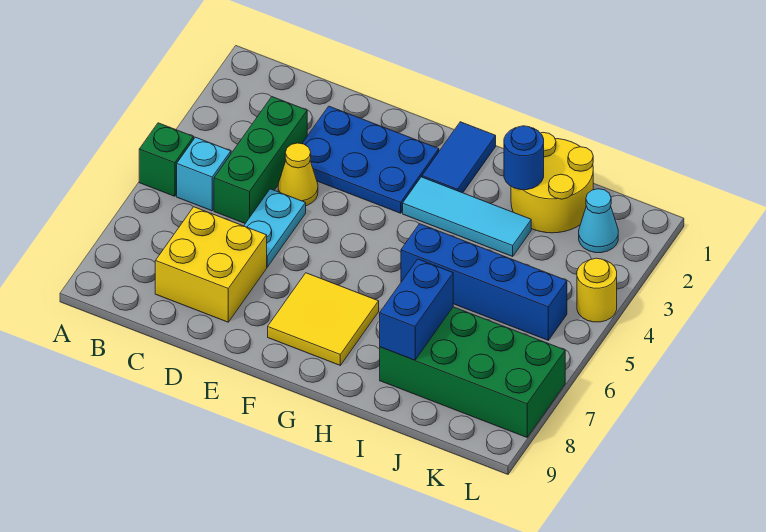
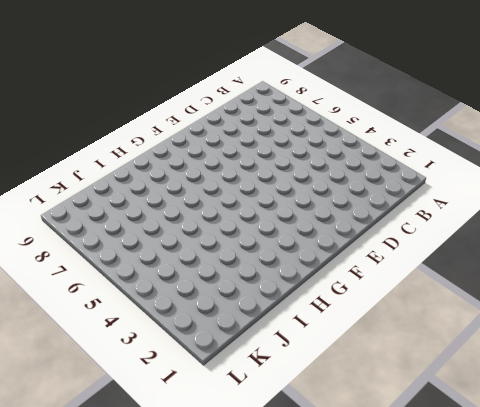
none -> green brick A5 level 1
none -> cyan brick B5 level 1
none -> green brick C3:C5 level 1

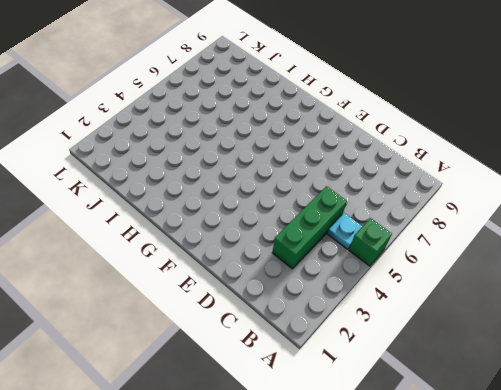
cyan plate B5 level 1 -> cyan brick B5 level 1
none -> yellow brick C7:D8 level 1
none -> blue plate D2:F3 level 1
none -> yellow cone D4 level 1

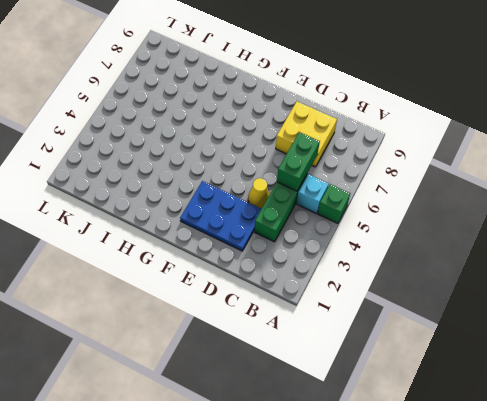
green brick C5:C6 level 2 -> none
none -> cyan plate D5:D6 level 1
none -> yellow tile F7:G8 level 1
none -> blue tile G1:G2 level 1

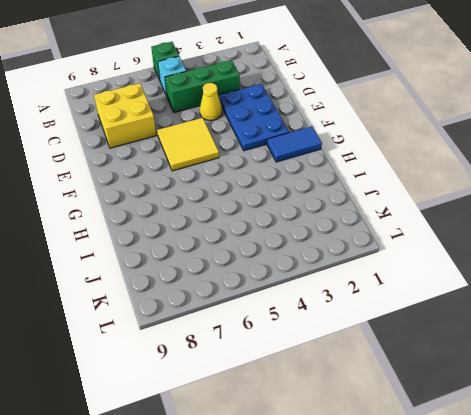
yellow tile E5:F6 level 1 -> yellow tile F7:G8 level 1
none -> cyan plate D5:D6 level 1
none -> cyan tile G3:I3 level 1
none -> blue brick H5:K5 level 1

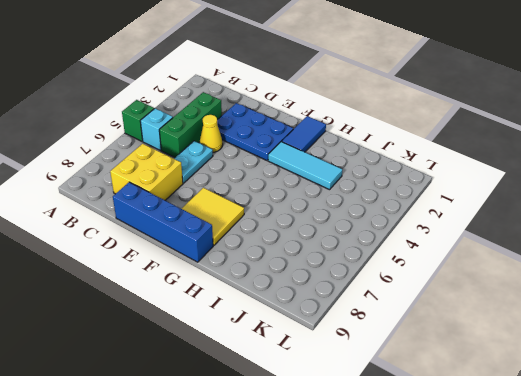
blue brick D9:G9 level 1 -> blue brick H5:K5 level 1
none -> yellow round brick I1:J2 level 1
none -> green brick I7:L8 level 1
none -> cyan cone K2 level 1

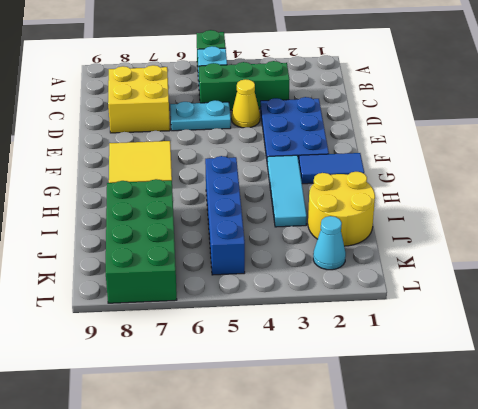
none -> yellow round brick L4 level 1
none -> blue round brick I2 level 2
none -> blue brick I7:I8 level 2

